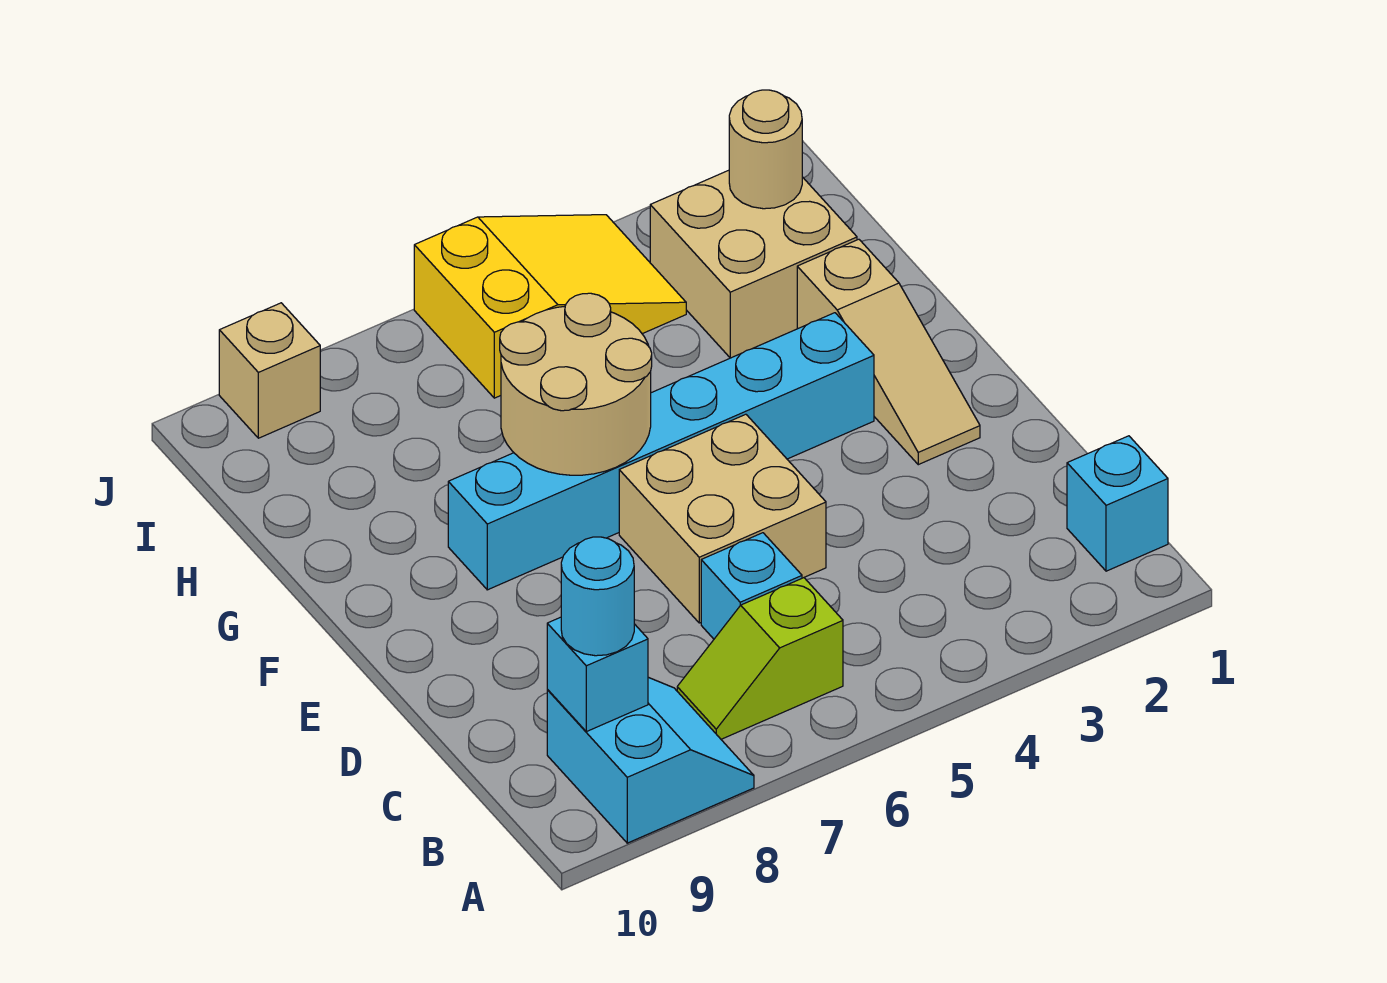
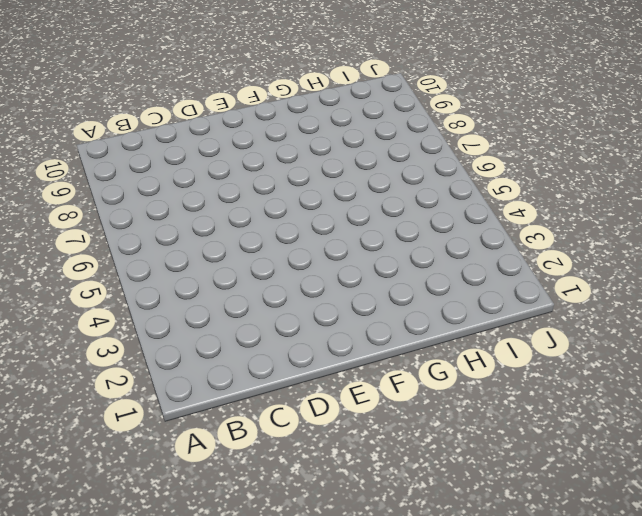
none -> cyan slope A8:B9 level 1 top 9
none -> cyan brick B1 level 1
none -> lime slope B6:B7 level 1 top 6

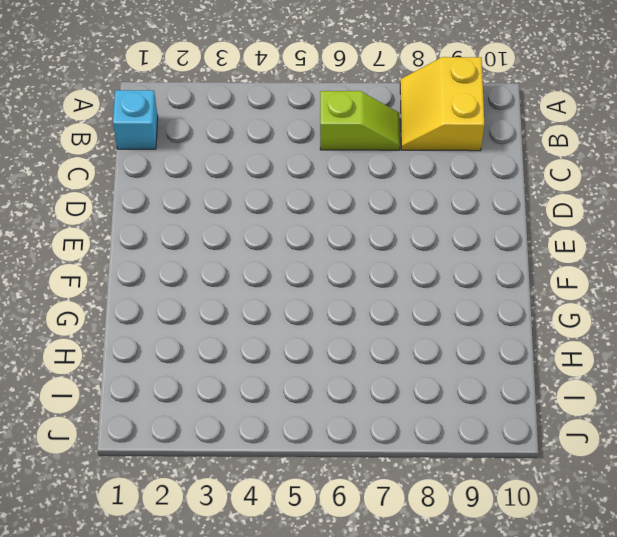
yellow slope A8:B9 level 1 top 9 -> cyan slope A8:B9 level 1 top 9
none -> cyan brick C6 level 1
none -> tan brick D5:E6 level 1
none -> tan slope E2:G2 level 1 top G

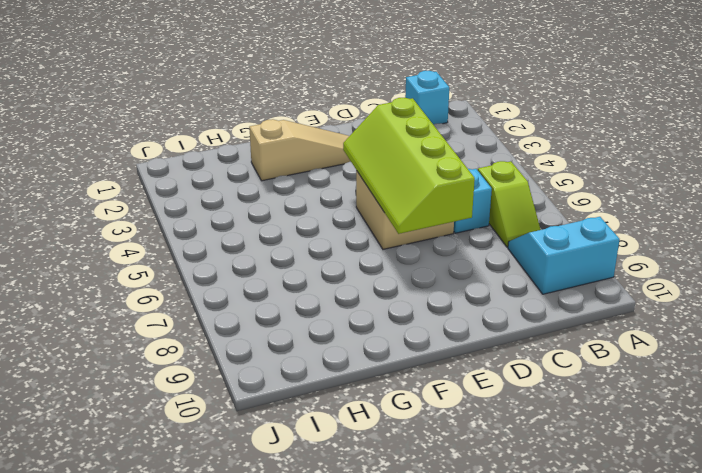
lime slope D4:E7 level 2 top D -> none
none -> cyan brick F3:F8 level 1
none -> tan brick H2:I3 level 1
none -> yellow slope I4:J6 level 1 top 6

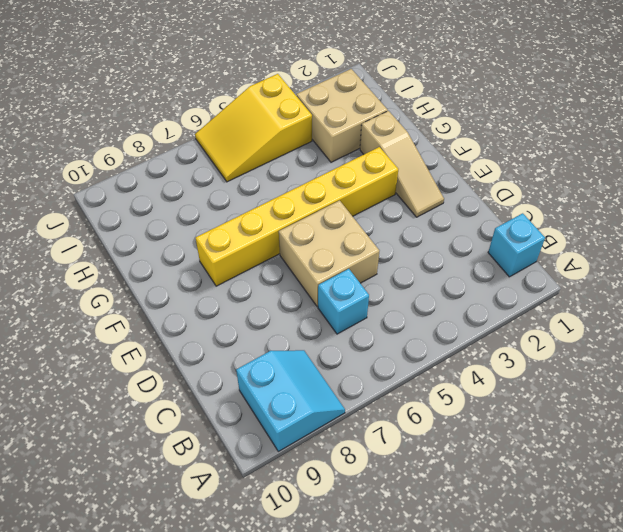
yellow brick F3:F8 level 1 -> cyan brick F3:F8 level 1
yellow slope I4:J6 level 1 top 4 -> yellow slope I4:J6 level 1 top 6
none -> lime slope B6:B7 level 1 top 6
none -> tan brick J9 level 1
none -> cyan brick B9 level 2

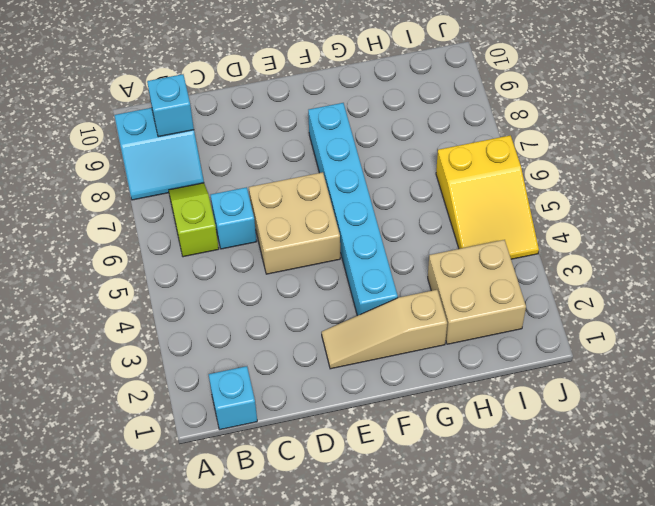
none -> tan brick J9 level 1
none -> tan round brick F6:G7 level 2
none -> tan round brick I2 level 2

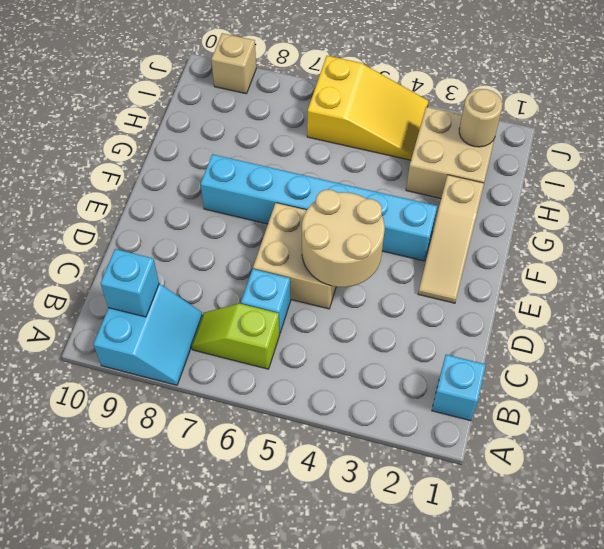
tan round brick D4:E5 level 2 -> tan round brick F6:G7 level 2
none -> cyan round brick B9 level 3

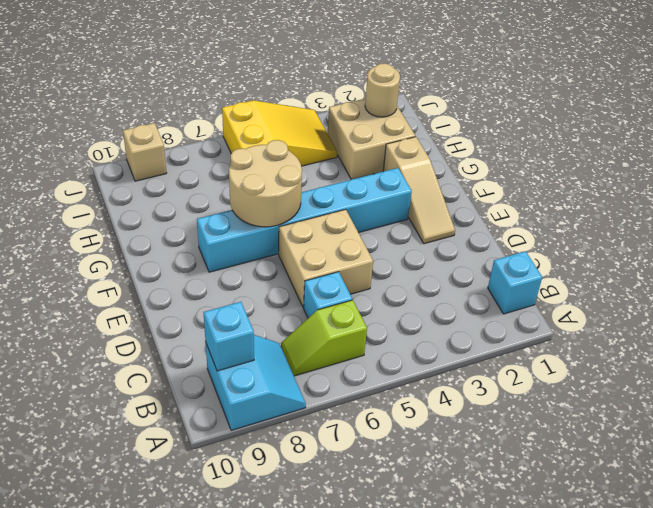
none -> cyan round brick B9 level 3

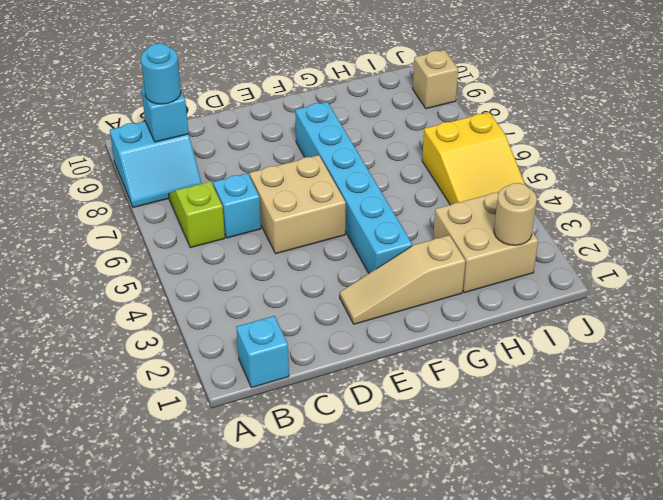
none -> tan round brick F6:G7 level 2

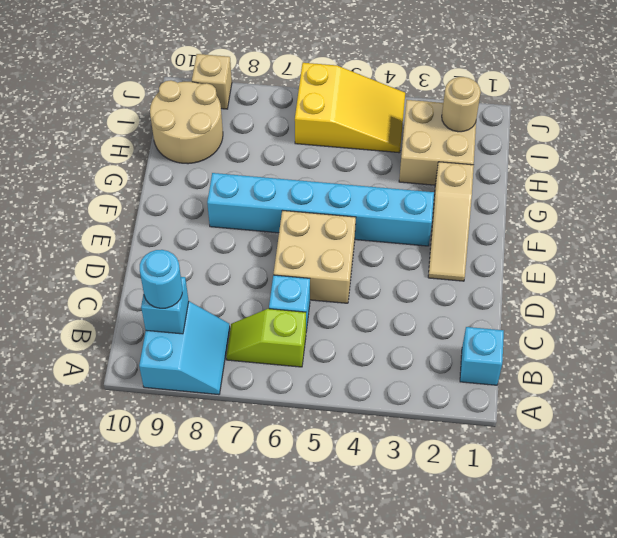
tan round brick H9:I10 level 1 -> tan round brick F6:G7 level 2

